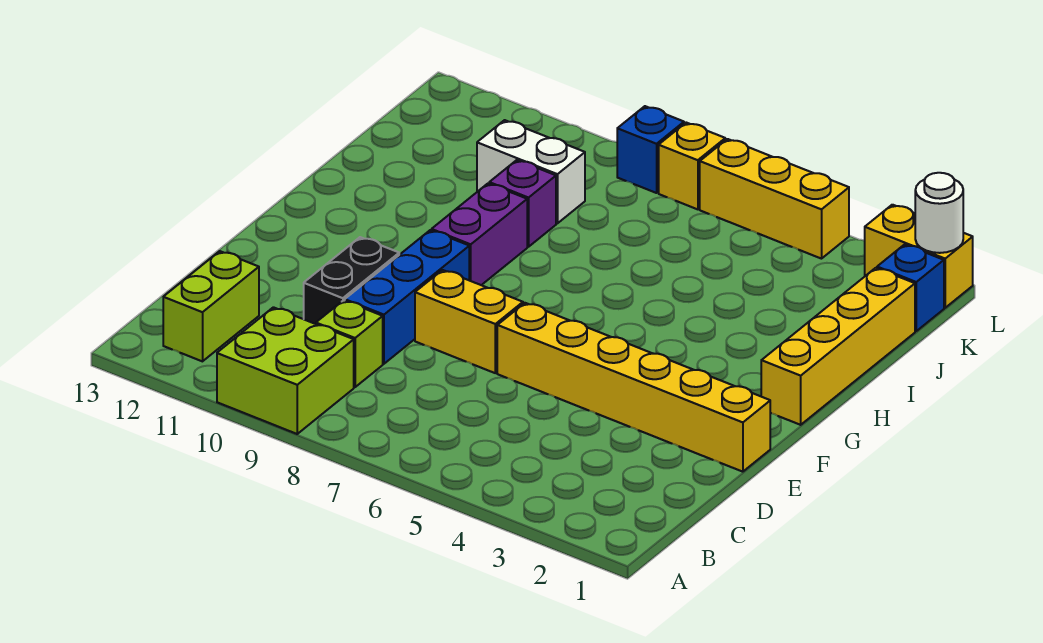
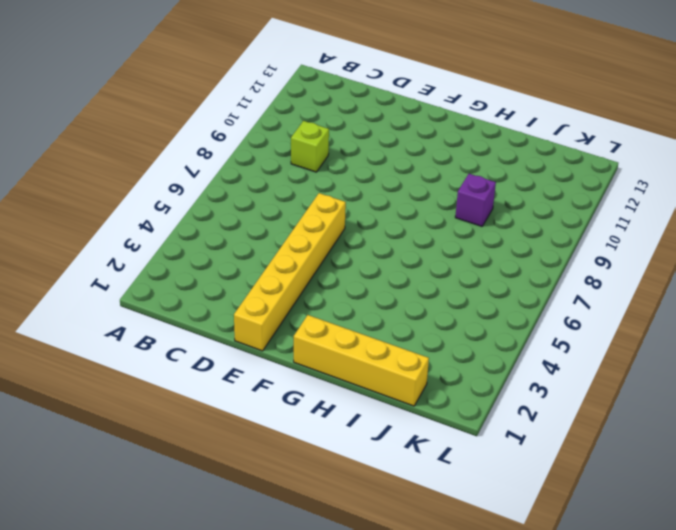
none -> lime brick A9:B10 level 1
none -> lime brick B12:C12 level 1
none -> blue brick D9:F9 level 1

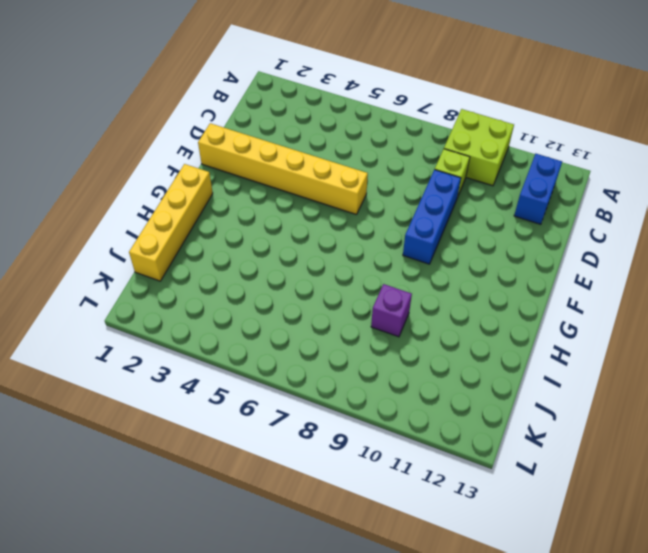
blue brick B12:C12 level 1 -> lime brick B12:C12 level 1
none -> black brick D10:E10 level 1
none -> yellow brick E7:E8 level 1
none -> purple brick G9:H9 level 1

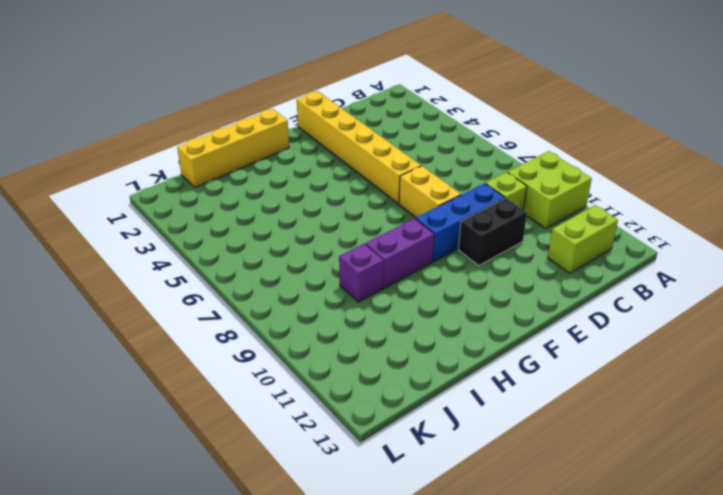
none -> white brick J9:J10 level 1
none -> blue brick K1 level 1
none -> yellow brick L1:L2 level 1

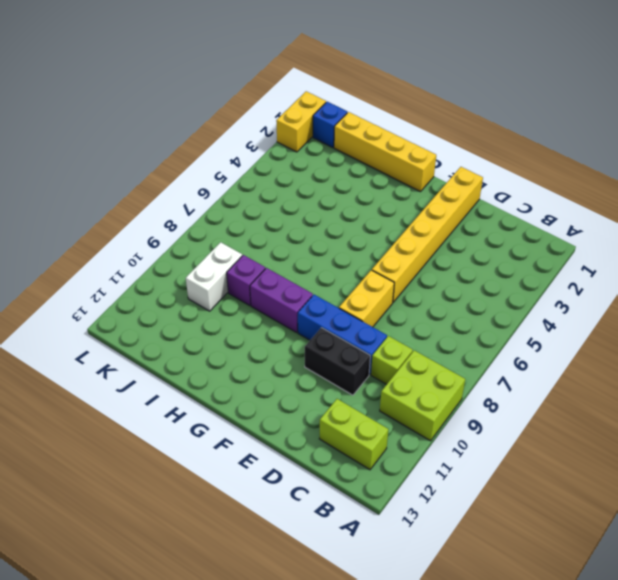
none -> yellow brick L4:L6 level 1
none -> yellow brick L7 level 1
none -> blue brick L8 level 1

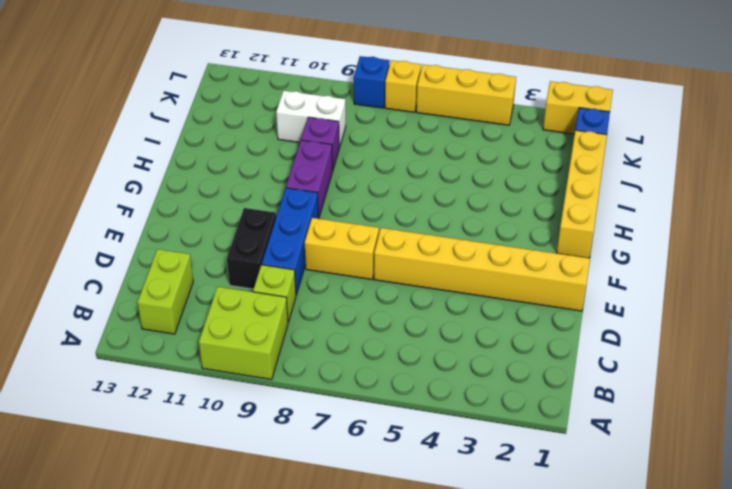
none -> white round brick L1 level 2

